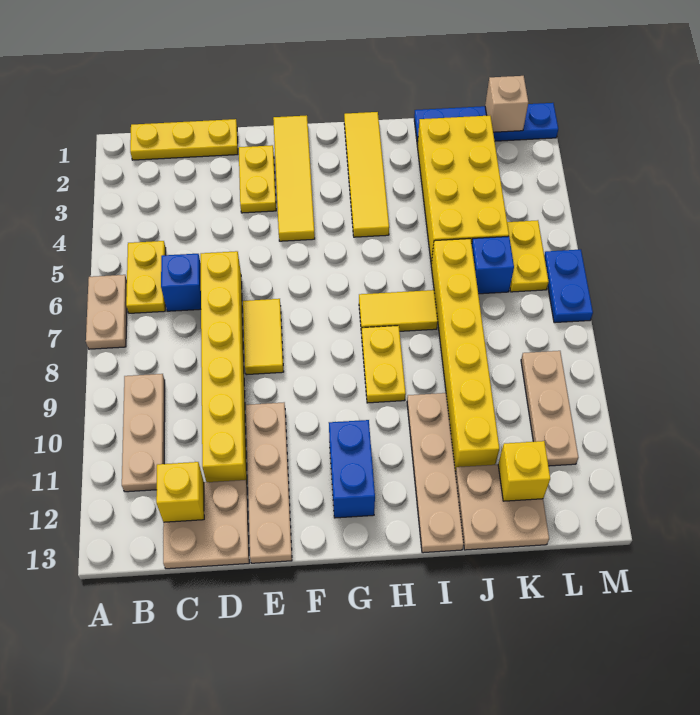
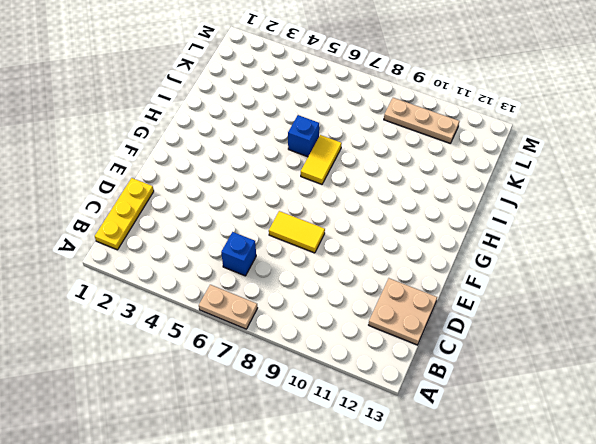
blue brick I6 level 1 -> blue brick K6 level 1
none -> yellow plate B5:B6 level 1
none -> tan plate B9:B11 level 1
none -> yellow brick D6:D11 level 1

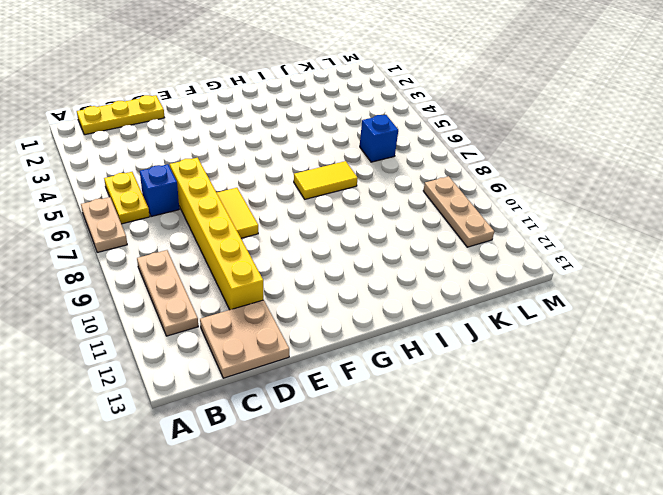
none -> yellow plate E2:E3 level 1
none -> tan plate E10:E13 level 1
none -> yellow tile F1:F4 level 1

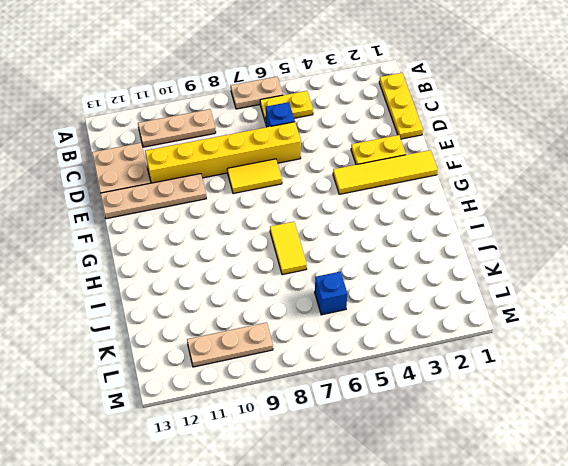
none -> blue brick G11:G12 level 1
none -> yellow tile H1:H4 level 1
none -> yellow plate H8:H9 level 1

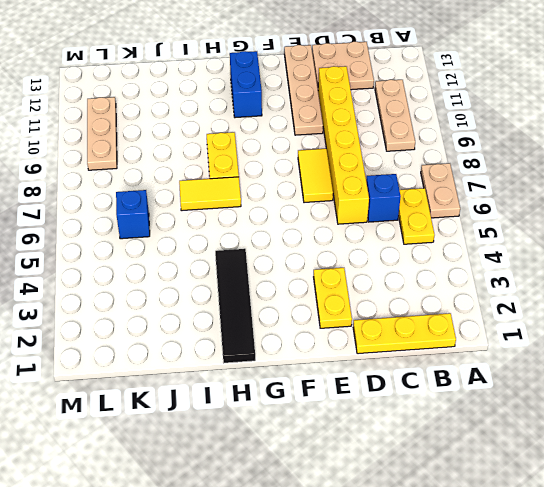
black tile H1:H4 level 1 -> yellow tile H1:H4 level 1
none -> yellow tile F1:F4 level 1
none -> tan plate I10:I13 level 1
none -> blue plate J1:M1 level 1

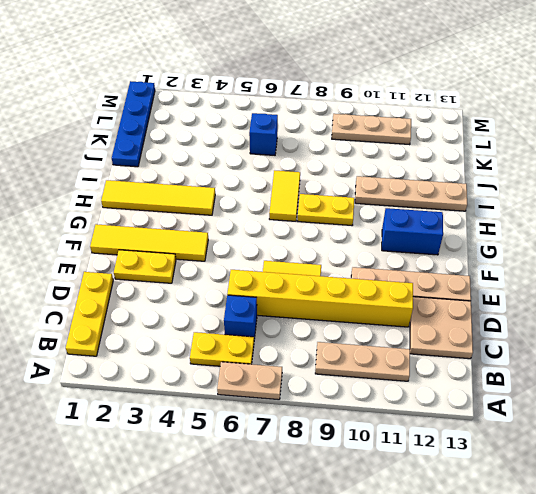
none -> yellow brick J2:K5 level 1
none -> yellow brick J6:J11 level 1
none -> tan plate J12:K13 level 1

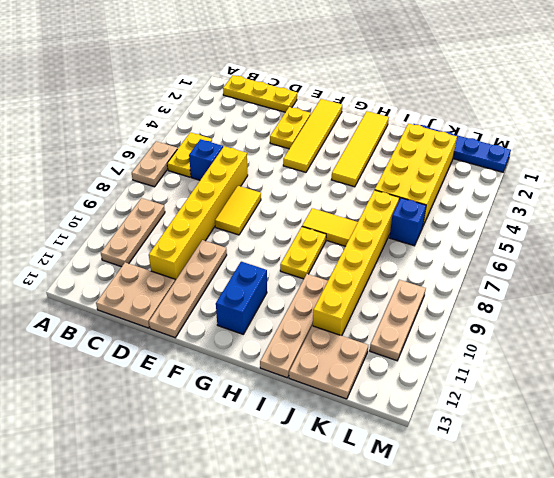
none -> yellow plate L5:L6 level 1
none -> blue plate M6:M7 level 1
none -> yellow brick C12 level 2

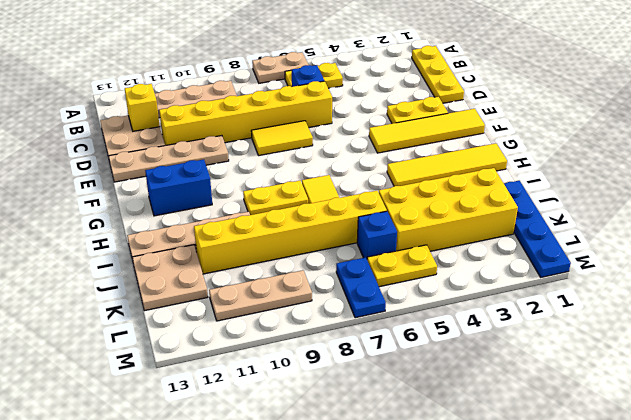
blue plate L7:M7 level 1 -> blue plate M6:M7 level 1
none -> yellow brick K12 level 2
none -> tan brick L1 level 2

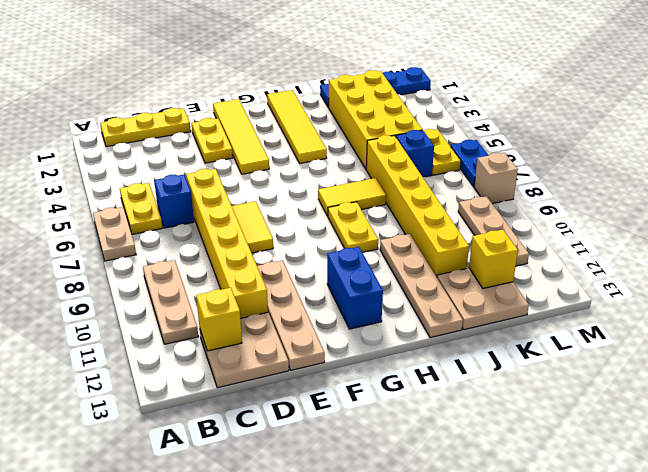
tan brick M8 level 1 -> tan brick L1 level 2

